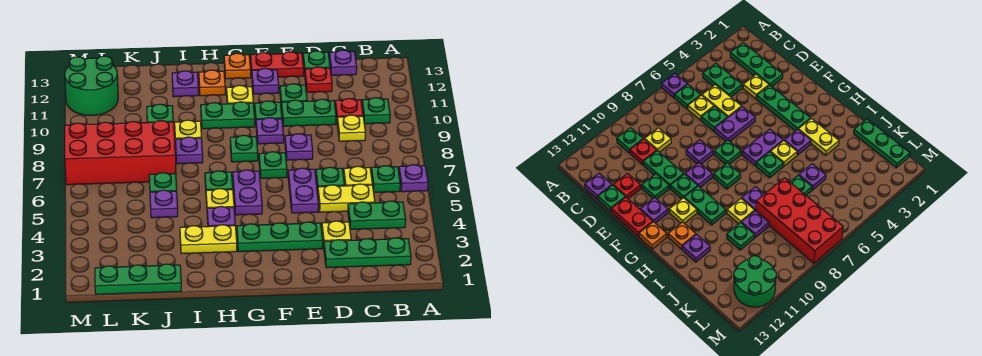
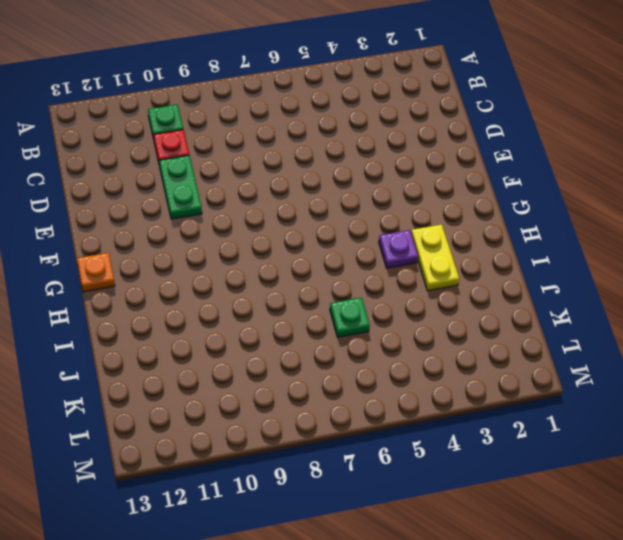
none -> purple plate A6 level 1
none -> green plate B2:D2 level 1
none -> green plate B4:C4 level 1
none -> green plate B6 level 1

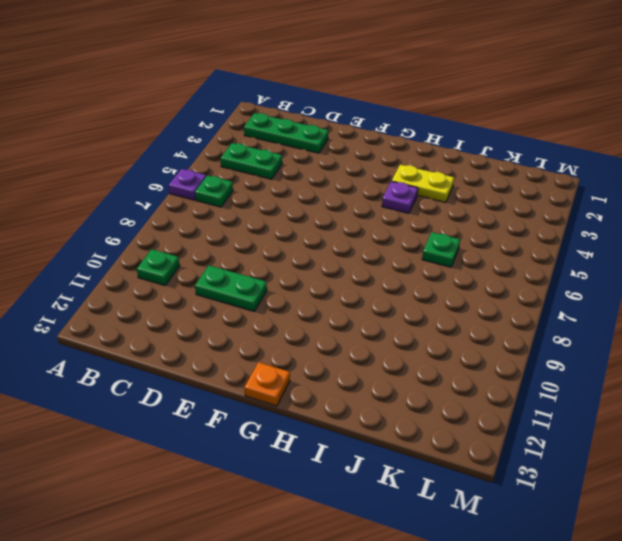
none -> yellow plate C5:D5 level 1
none -> yellow plate C6 level 1
none -> yellow plate C9 level 1
none -> red plate C10 level 1

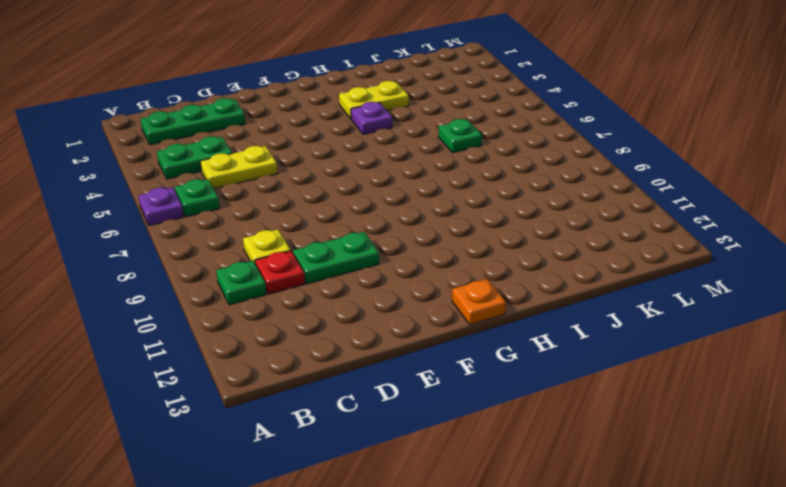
none -> yellow plate C6 level 1
none -> purple plate C13 level 1
none -> yellow plate D3 level 1
none -> green plate D6 level 1

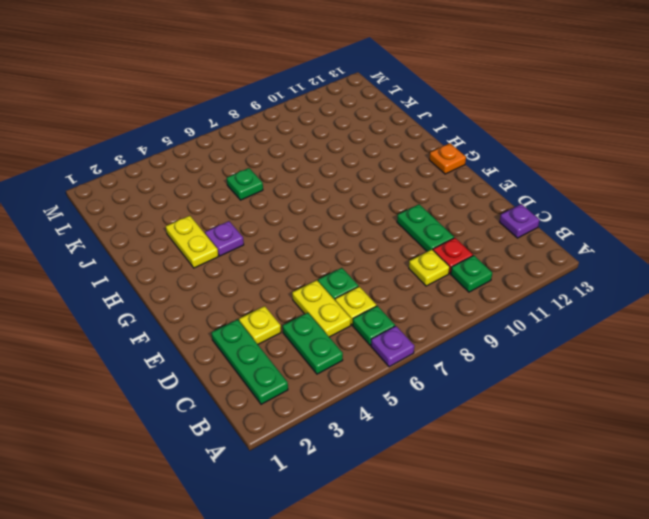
none -> red plate D12 level 1
none -> green plate D13 level 1
none -> green plate E3:G3 level 1
none -> purple plate E5:E6 level 1

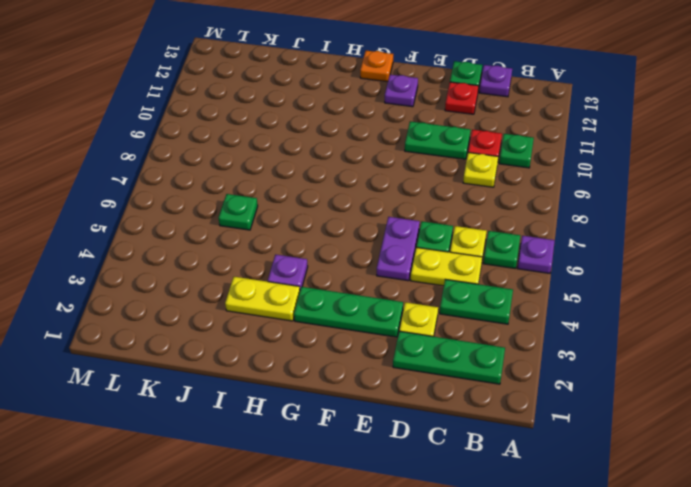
none -> purple plate E8 level 1
none -> green plate E11 level 1
none -> red plate E13:F13 level 1
none -> green plate F7 level 1

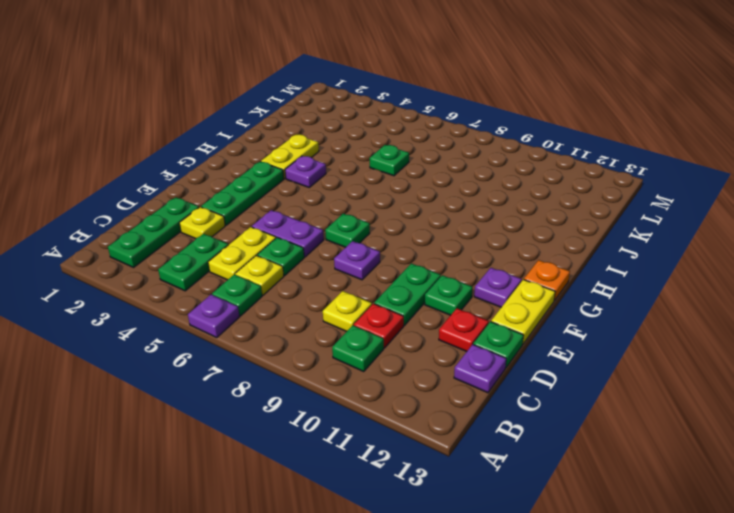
yellow plate E13:F13 level 1 -> red plate E13:F13 level 1
none -> purple plate F9 level 1
none -> green plate F10 level 1
none -> purple plate G5:G6 level 1
none -> green plate G8 level 1

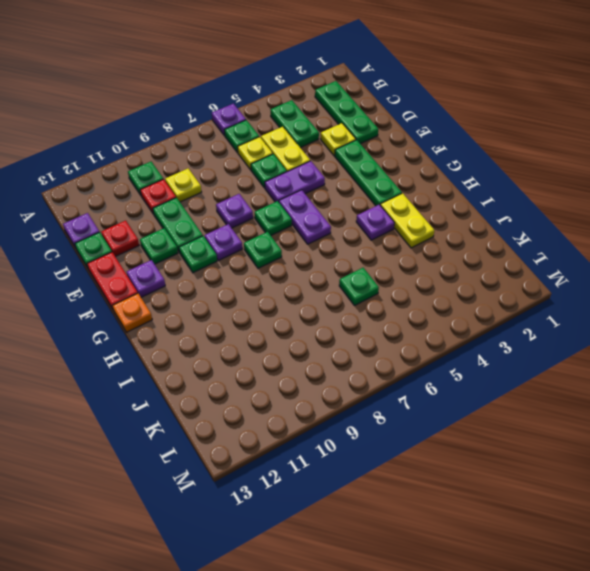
purple plate F6:G6 level 1 -> purple plate G5:G6 level 1
none -> green plate G10:H10 level 1
none -> yellow plate G11 level 1
none -> yellow plate H5 level 1
none -> green plate H6 level 1

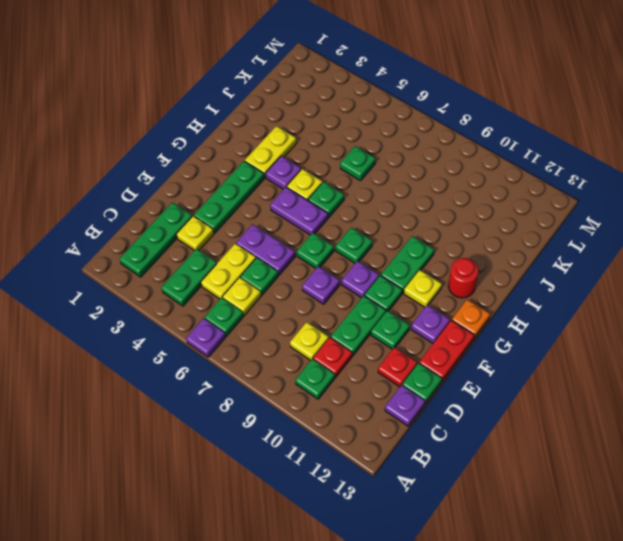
red round brick H12 level 1 -> orange plate H12 level 1
none -> purple plate I8 level 1
none -> yellow plate I9 level 1
none -> purple plate I12 level 1
none -> green plate J1:L1 level 1

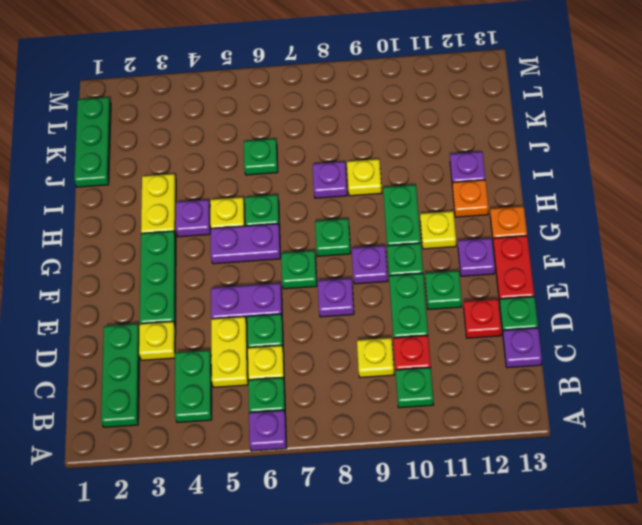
none -> purple plate J5 level 1
none -> red brick J7:M8 level 1
none -> purple plate J9 level 1
none -> green plate J10 level 1

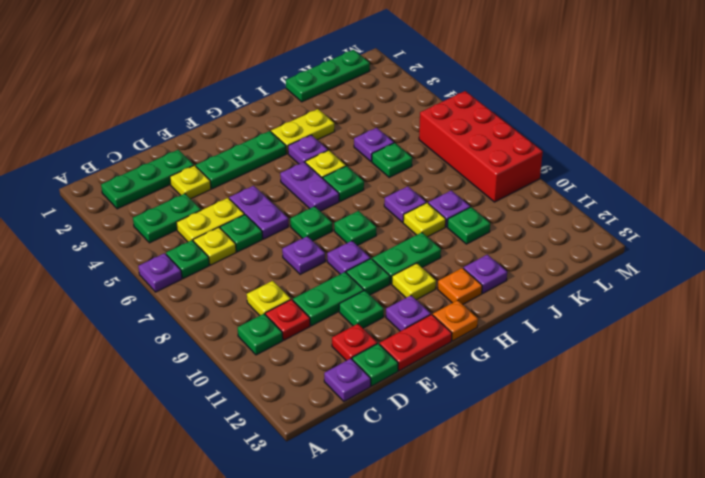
red brick L6:M9 level 1 -> red brick J7:M8 level 1
none -> green round brick L11:M12 level 1

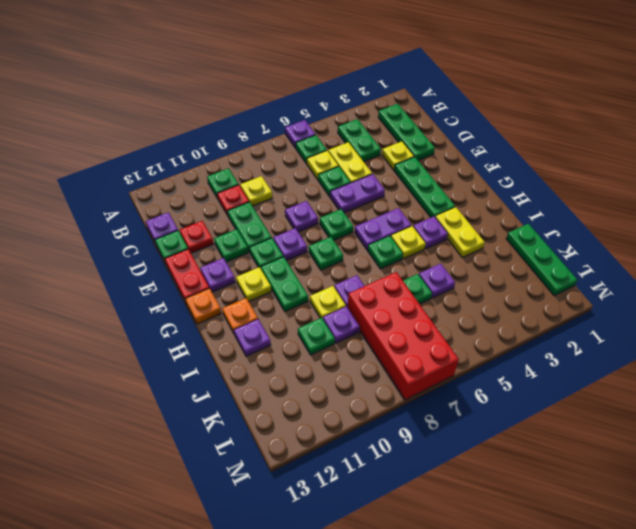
none -> green round brick L11:M12 level 1

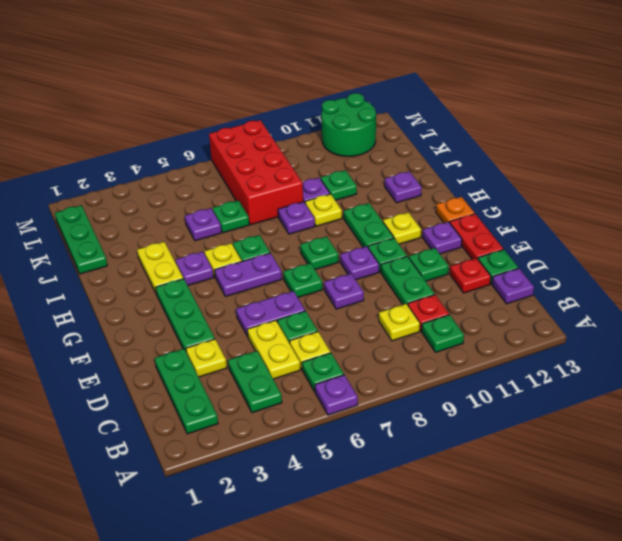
none -> orange plate H12 level 1

